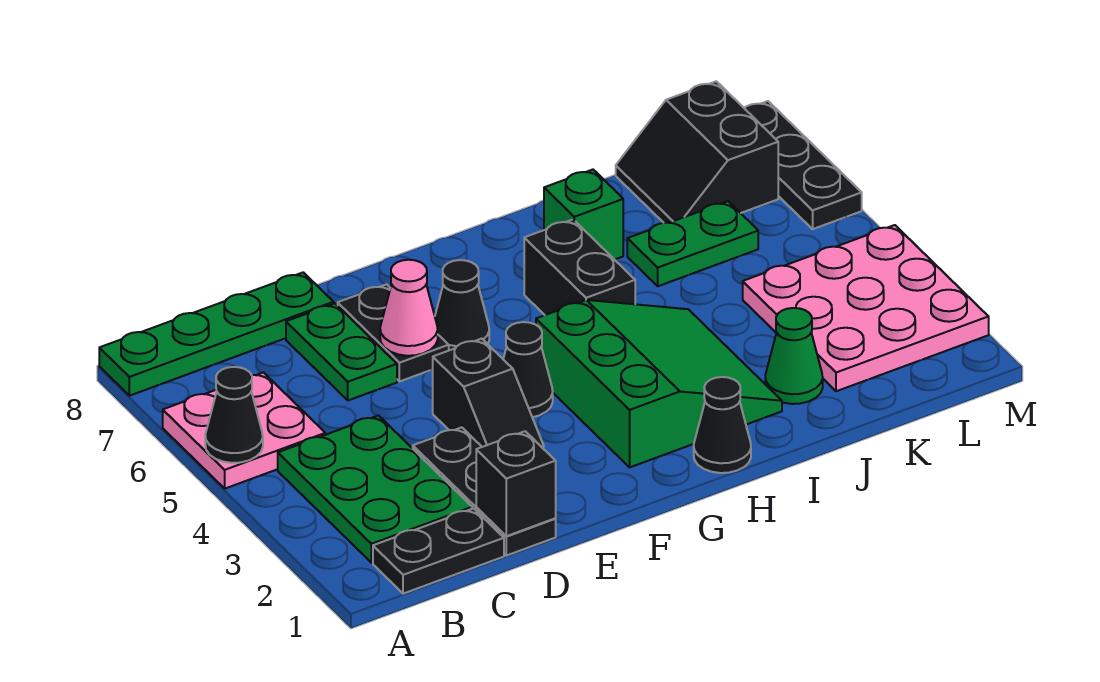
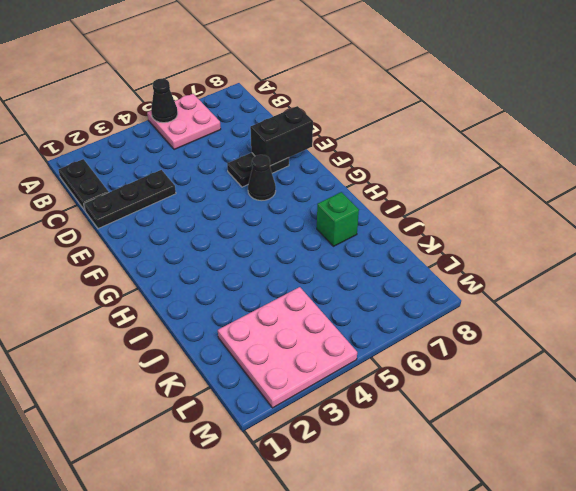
black brick E7:E8 level 2 -> black brick H5:H6 level 1
none -> green plate A8:D8 level 1
none -> green plate B2:C4 level 1
none -> green plate D6:D7 level 1

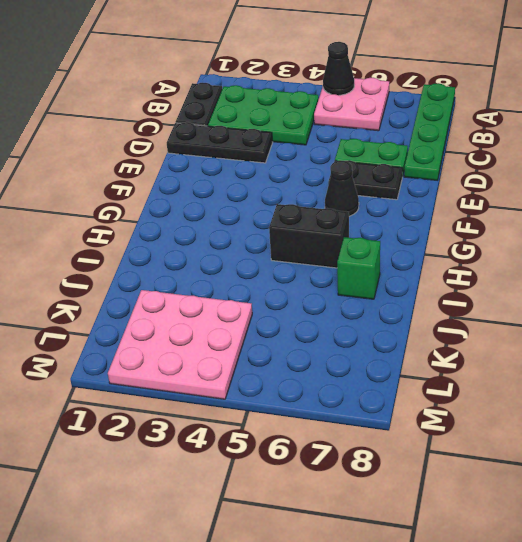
none -> black slope E3:E4 level 1 top 4
none -> black cone F4 level 1
none -> green slope G2:I4 level 1 top G

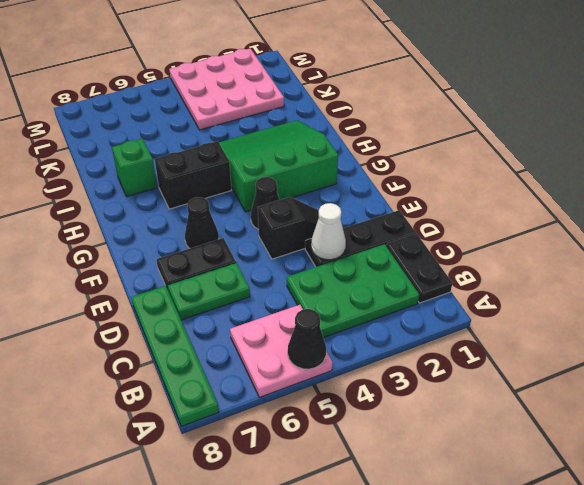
white cone D3 level 2 -> none
none -> black cone H1 level 1
none -> green cone J2 level 1
none -> green plate J6:K6 level 1

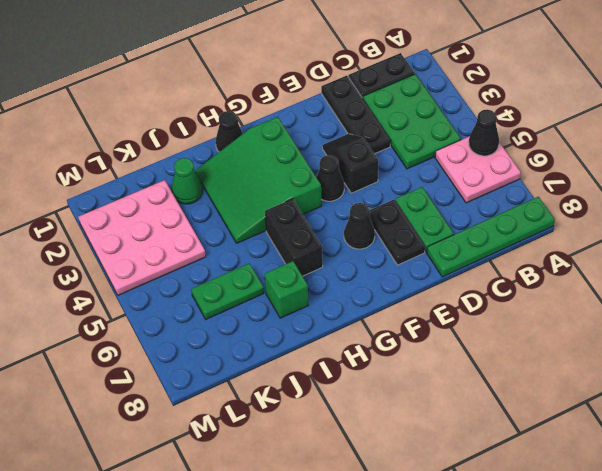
none -> black slope K7:L8 level 1 top L
none -> black plate M6:M8 level 1
none -> black brick D1 level 2

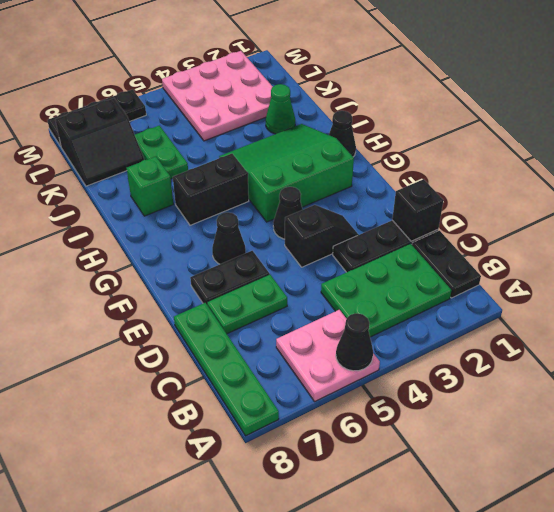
none -> pink cone E6 level 2

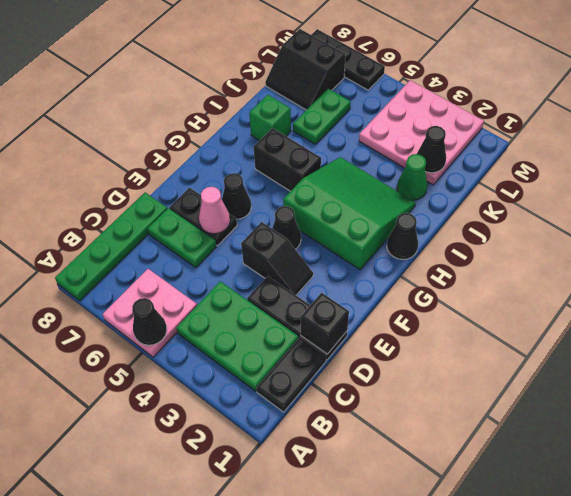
black cone K2 level 2 -> none

